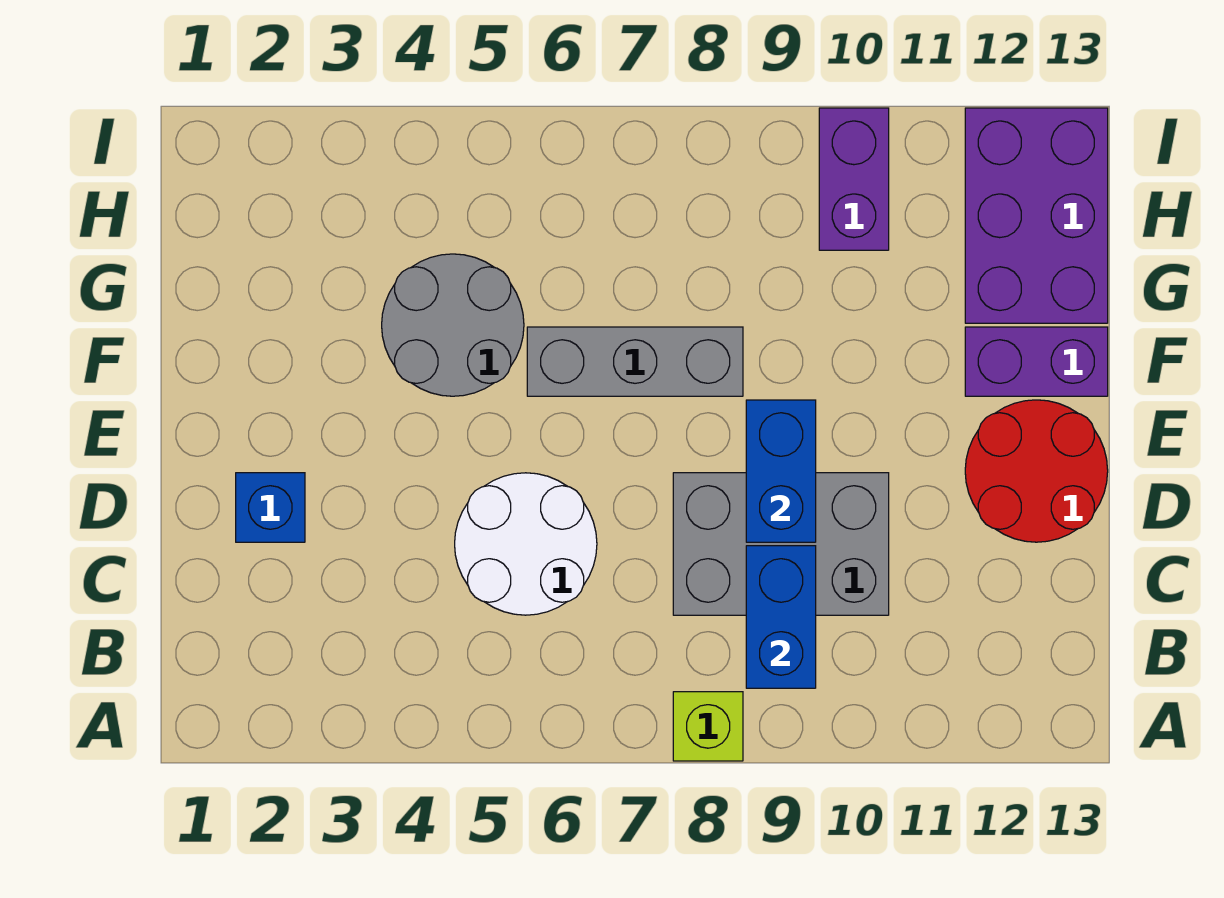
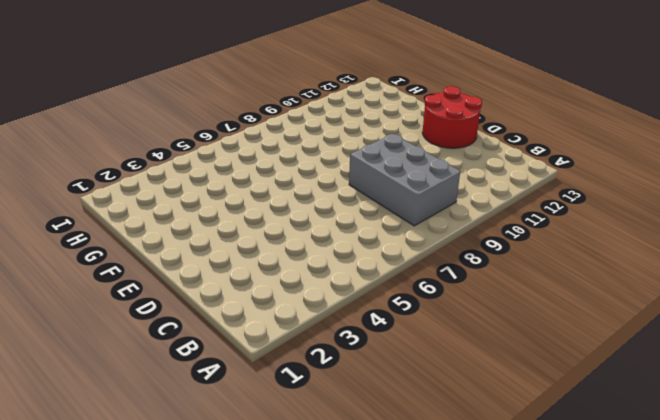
grey brick B8:D9 level 1 -> grey brick C8:D10 level 1
none -> lime brick A8 level 1
none -> white round brick C5:D6 level 1
none -> blue brick D2 level 1

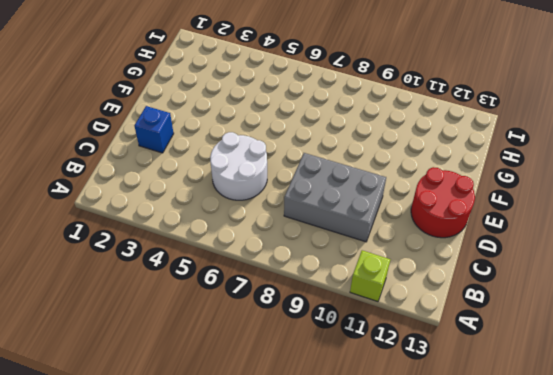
lime brick A11 level 1 -> lime brick A8 level 1
none -> grey round brick F4:G5 level 1
none -> grey brick F6:F8 level 1
none -> purple brick F12:F13 level 1

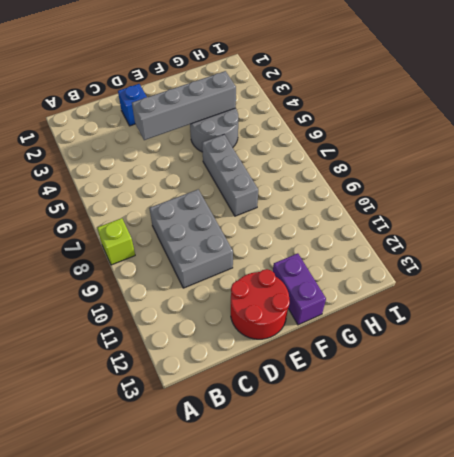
grey brick D4:G4 level 2 -> none
none -> white round brick C5:D6 level 1
none -> purple brick G12:I13 level 1
none -> purple brick H10:I10 level 1

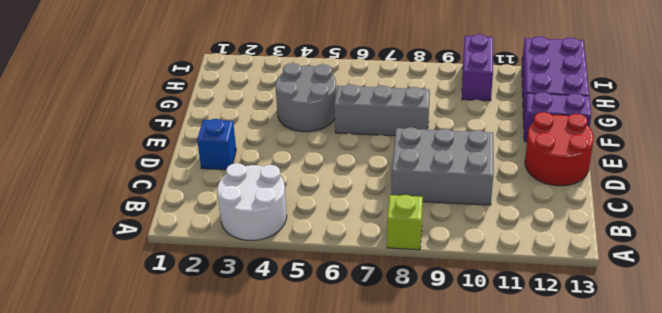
white round brick A3:B4 level 1 -> white round brick C5:D6 level 1
none -> blue brick B9:C9 level 2
none -> blue brick D9:E9 level 2

